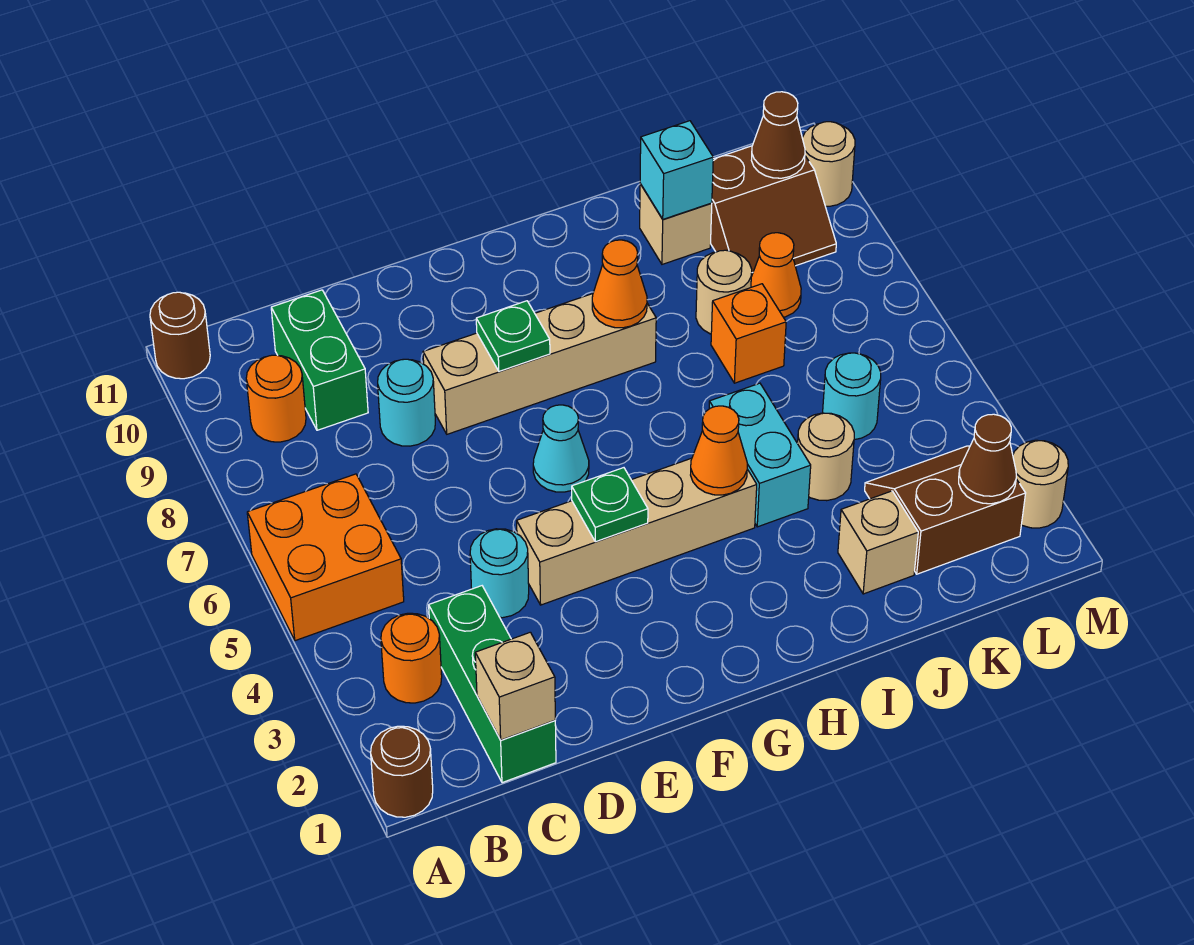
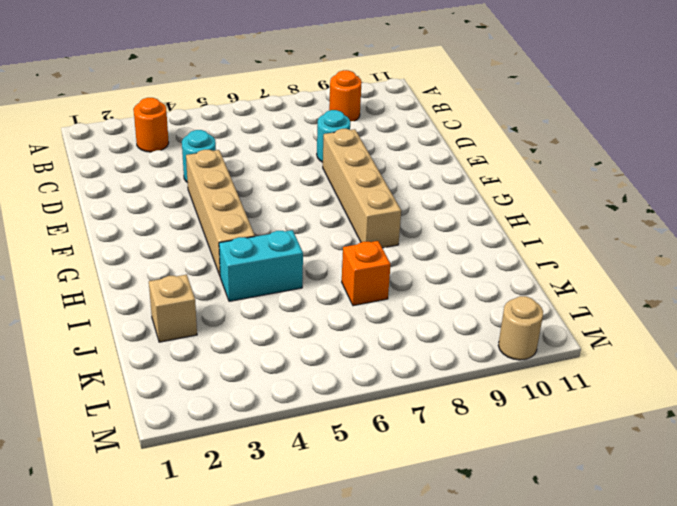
none -> brown round brick A1 level 1
none -> orange brick A5:B6 level 1
none -> brown round brick A11 level 1
none -> green brick C1:C3 level 1

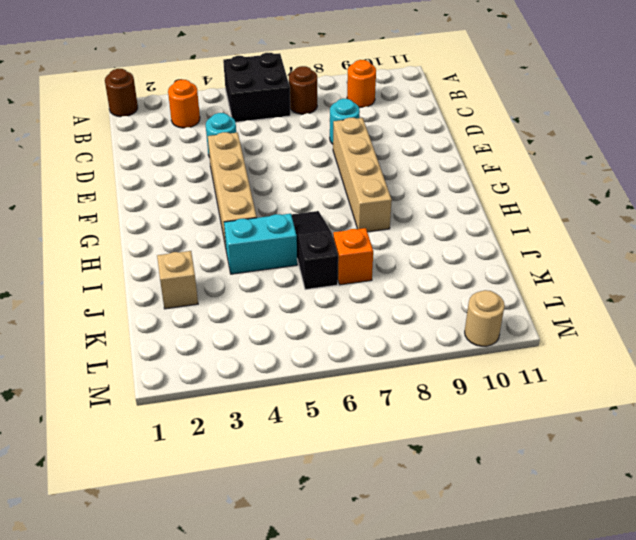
black brick A5:B6 level 1 -> orange brick A5:B6 level 1
brown round brick B7 level 1 -> brown round brick A11 level 1
black slope H6:J6 level 1 top J -> none
none -> green brick C1:C3 level 1
none -> green brick C9:C10 level 1
none -> cyan cone F6 level 1
none -> tan round brick J4 level 1

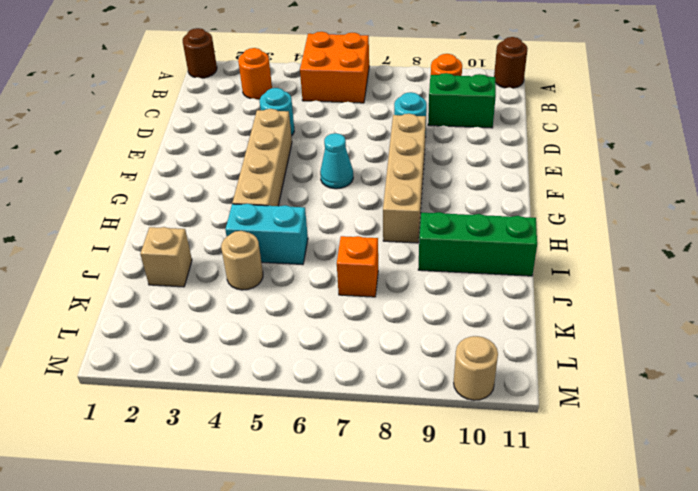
green brick I9:I11 level 1 -> green brick C1:C3 level 1
none -> tan round brick J8 level 1
none -> tan brick J10 level 1
none -> brown slope K2:L3 level 1 top 2
none -> cyan round brick K5 level 1

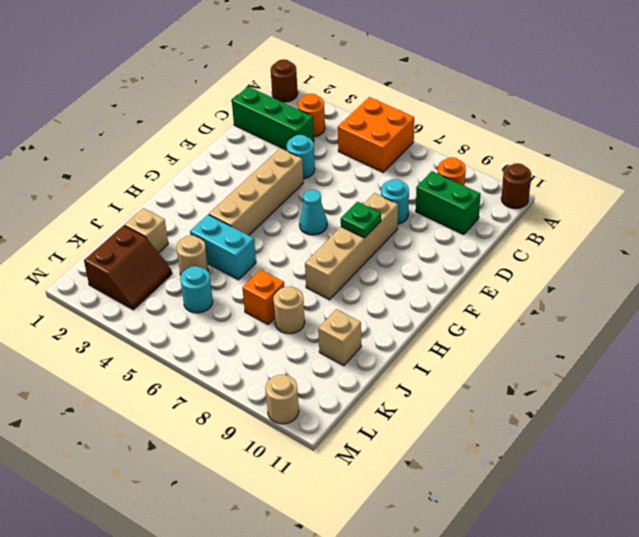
none -> orange cone K8 level 1
none -> brown slope K9:L10 level 1 top 10
none -> tan round brick M2 level 1
none -> tan brick C1 level 2

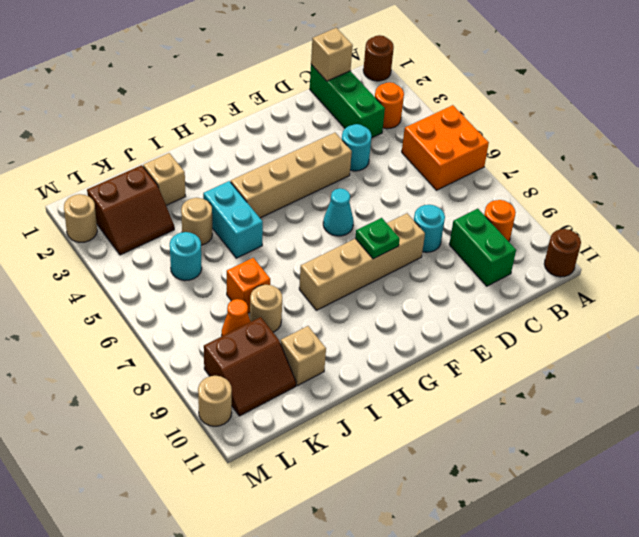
brown slope K9:L10 level 1 top 9 -> brown slope K9:L10 level 1 top 10
none -> green plate F4 level 2
none -> orange cone H4 level 2
none -> orange cone H8 level 2
none -> cyan brick J10 level 2

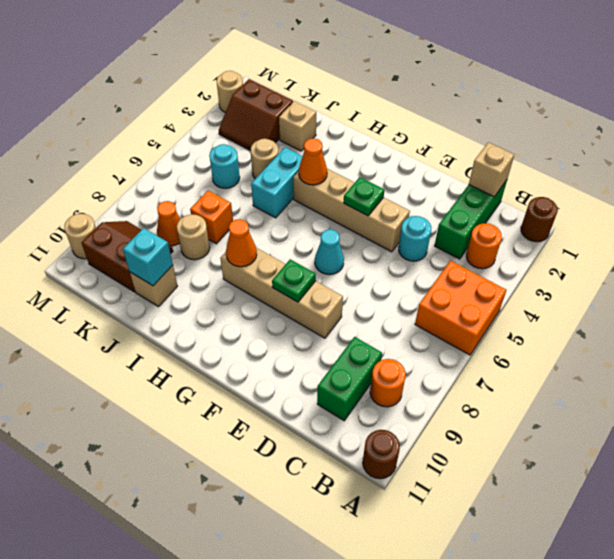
none -> cyan round brick D8 level 1
none -> brown cone L2 level 2
none -> brown cone L10 level 2

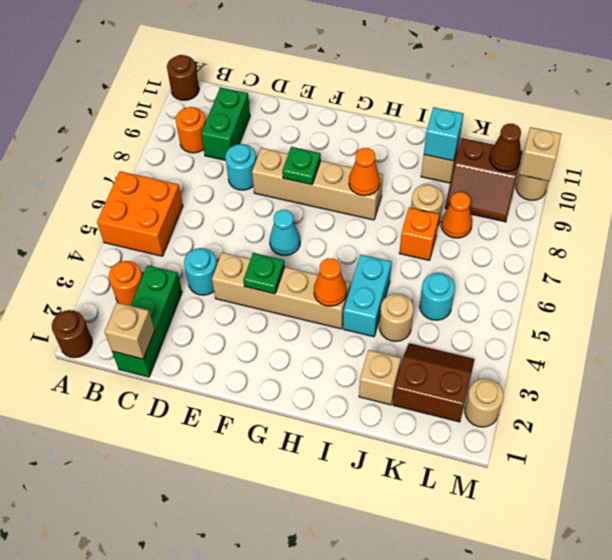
tan brick M10 level 2 -> none
none -> brown cone L2 level 2

